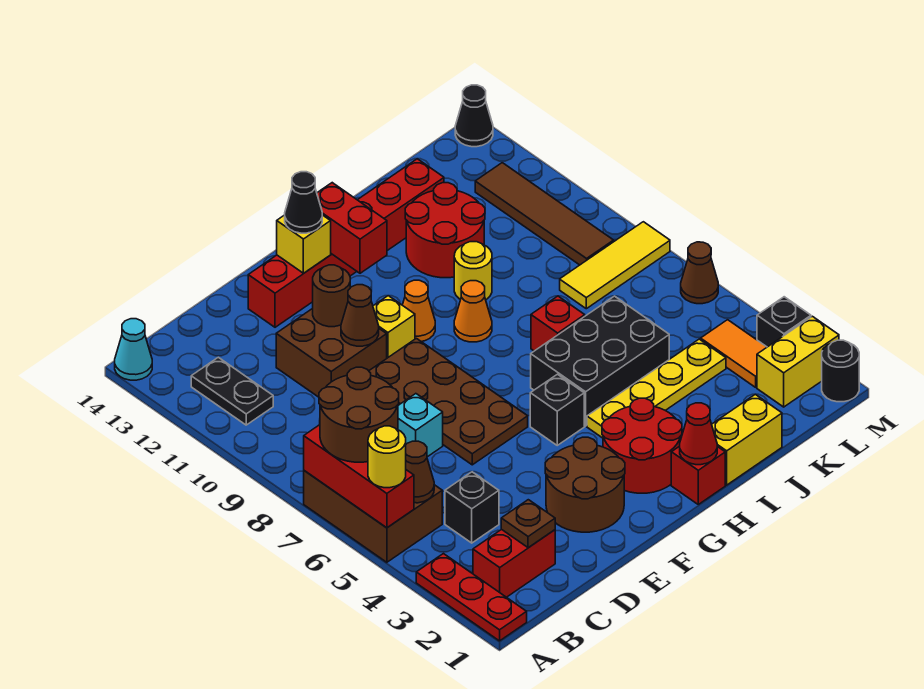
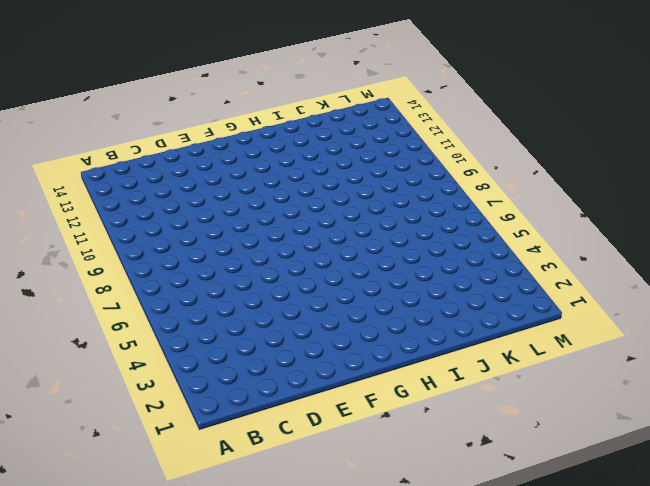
none -> red plate A1:A3 level 1
none -> brown brick A5:B7 level 1
none -> cyan cone A14 level 1
none -> red brick B2:C2 level 1

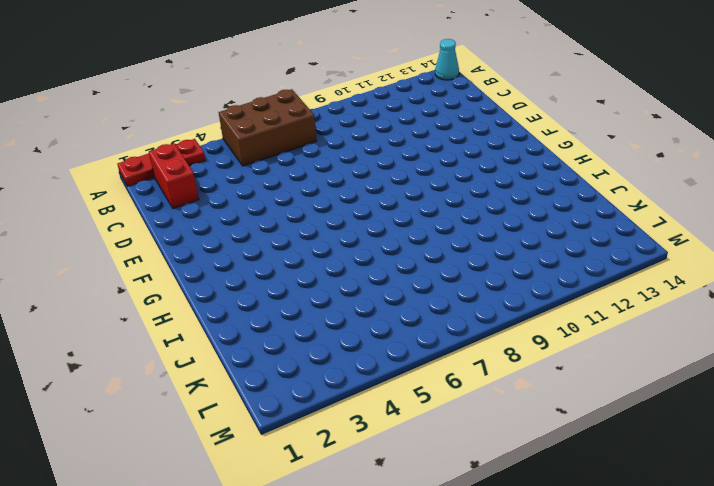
none -> black plate B11:B12 level 1
none -> black brick C4 level 1
none -> cyan brick D7 level 1
none -> brown brick D10:E11 level 1

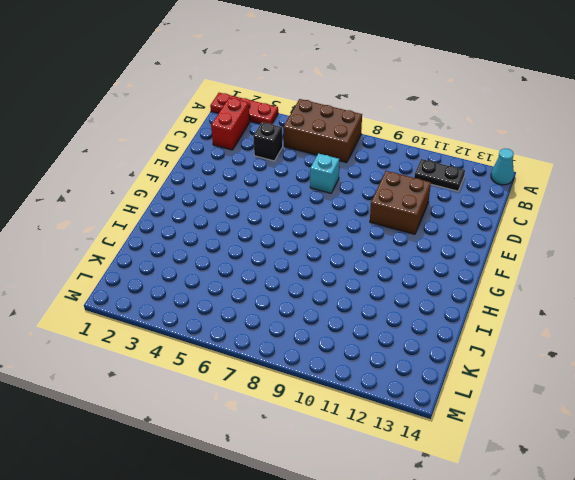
none -> brown round brick E2:F3 level 1
none -> brown plate E6:F9 level 1
none -> red brick E13:J13 level 1
none -> yellow brick F10 level 1

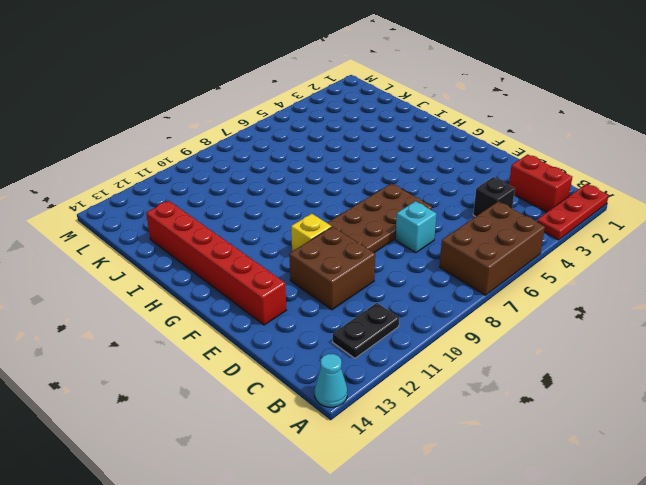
none -> brown round brick E2:F3 level 1
none -> red round brick G2:H3 level 1
none -> black brick G5 level 1
none -> orange cone G10 level 1

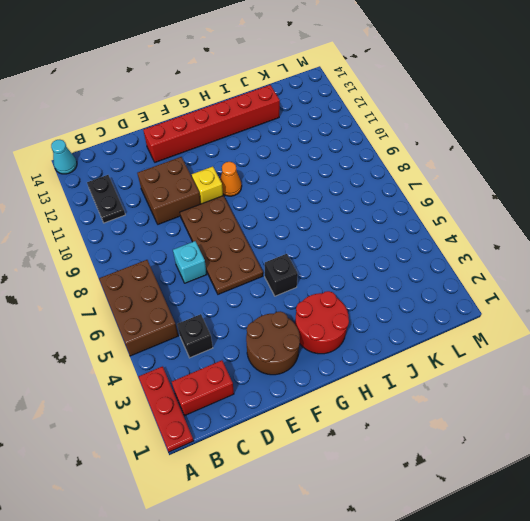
none -> red brick H1 level 1
none -> yellow plate H4:K4 level 1
none -> black brick H5:J6 level 1
none -> orange cone H9 level 1

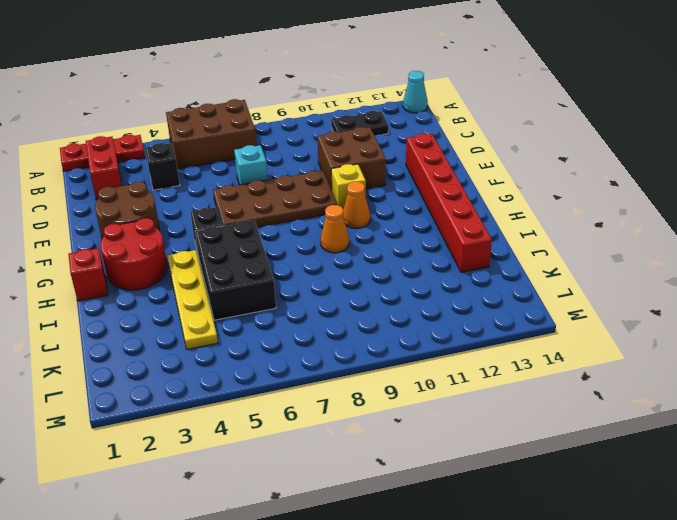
none -> yellow brick I1:J1 level 1
none -> red brick I7 level 1
none -> yellow round brick I10 level 1
none -> red round brick I11:J12 level 1

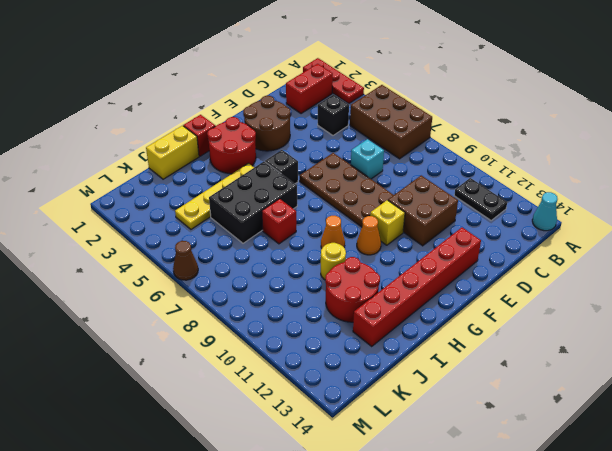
none -> yellow tile K8:M8 level 1
none -> yellow brick L2:M2 level 1
none -> orange tile L3:L4 level 1
none -> brown tile L9:L12 level 1

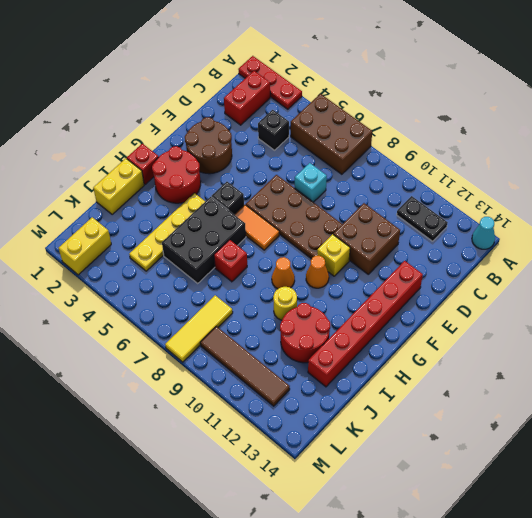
orange tile G6:G7 level 1 -> orange tile L3:L4 level 1
none -> black round brick M1 level 1
none -> black brick M3 level 1
none -> brown cone M6 level 1
none -> black cone M14 level 1

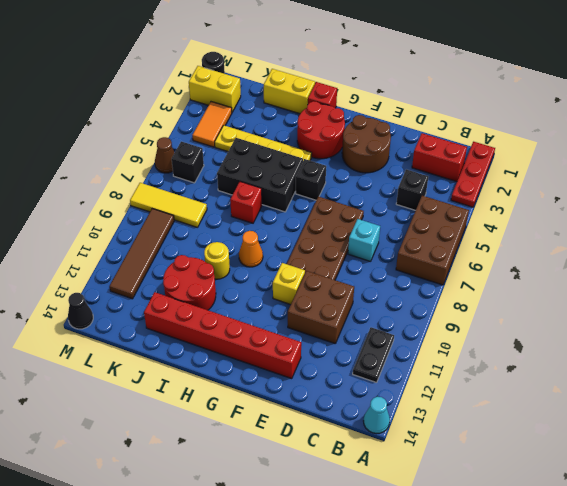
black brick L6 level 1 -> black brick M3 level 1
none -> orange cone G10 level 1
none -> red brick A5:A7 level 2
none -> brown cone B5 level 2
none -> brown plate C2 level 2

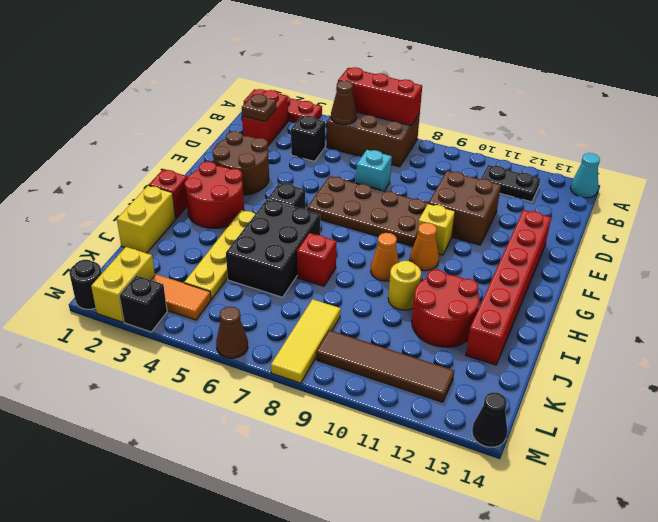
none -> brown cone E10 level 2
none -> brown round brick E11 level 2
none -> yellow brick F13 level 2
none -> red brick G12:G13 level 2

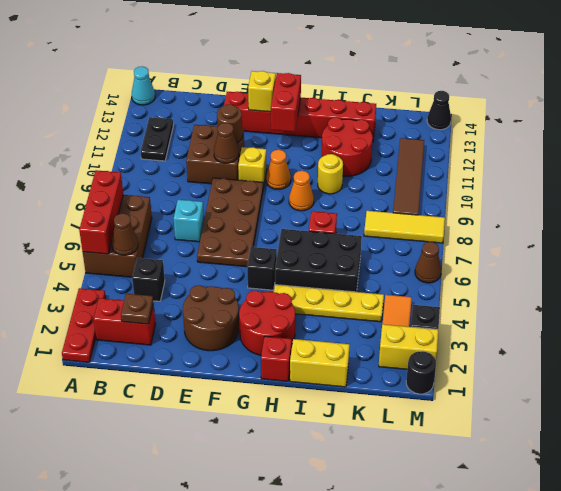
none -> red cone H1 level 2
none -> yellow round brick A5 level 3
none -> brown round brick A6:B7 level 3
none -> black cone F13 level 3

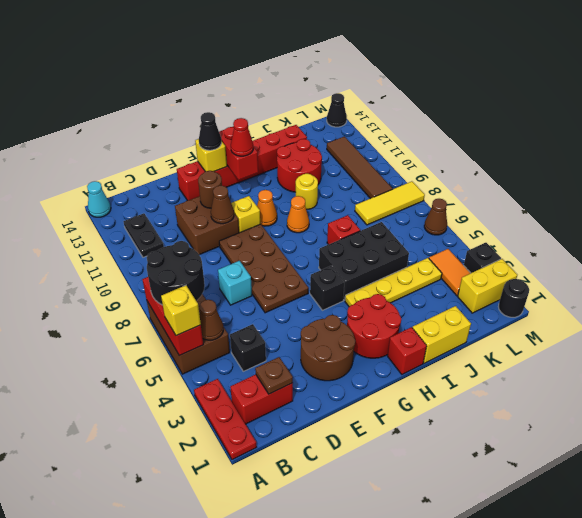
yellow brick A5 level 3 -> yellow round brick A5 level 3
black round brick A6:B7 level 3 -> brown round brick A6:B7 level 3
red cone G12 level 3 -> red cone H1 level 2

